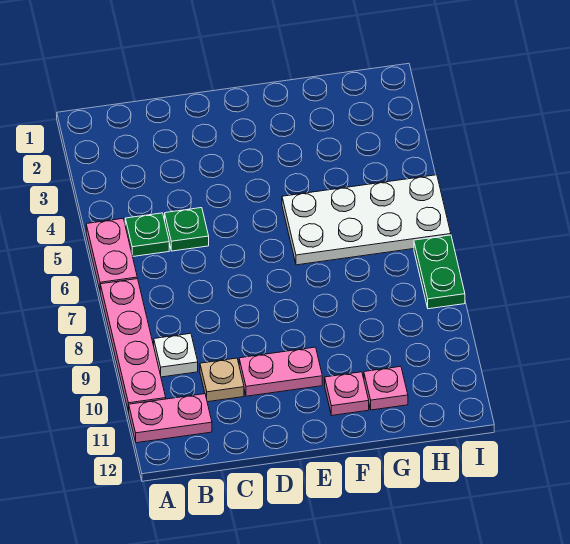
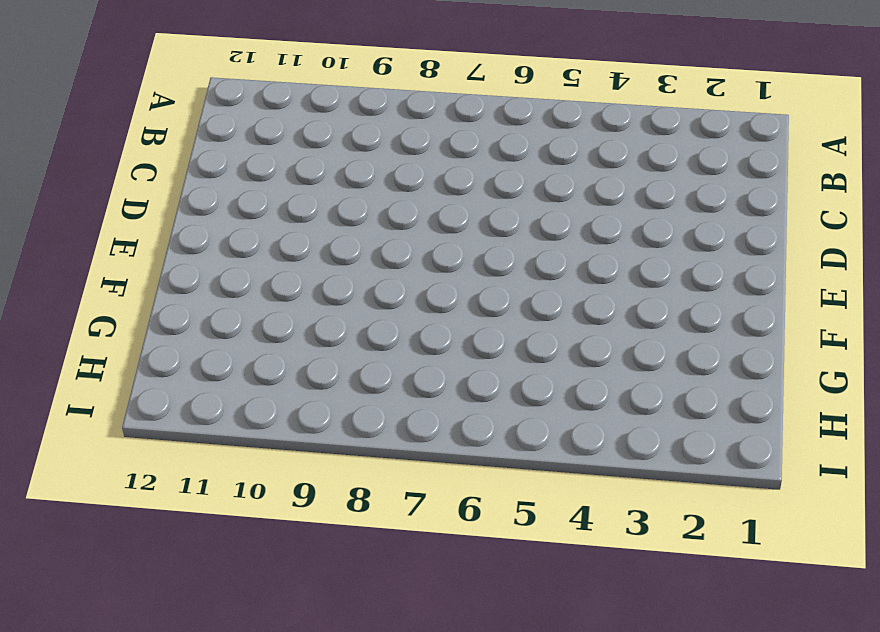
none -> pink plate A5:A6 level 1
none -> pink plate A7:A10 level 1
none -> pink plate A11:B11 level 1

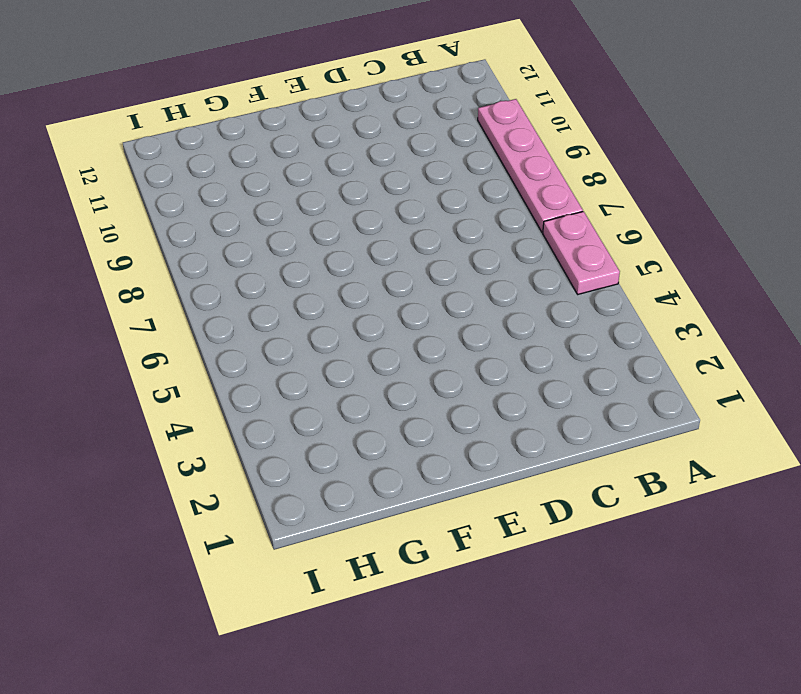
none -> pink plate A11:B11 level 1
none -> green plate B5 level 1
none -> white plate B9 level 1

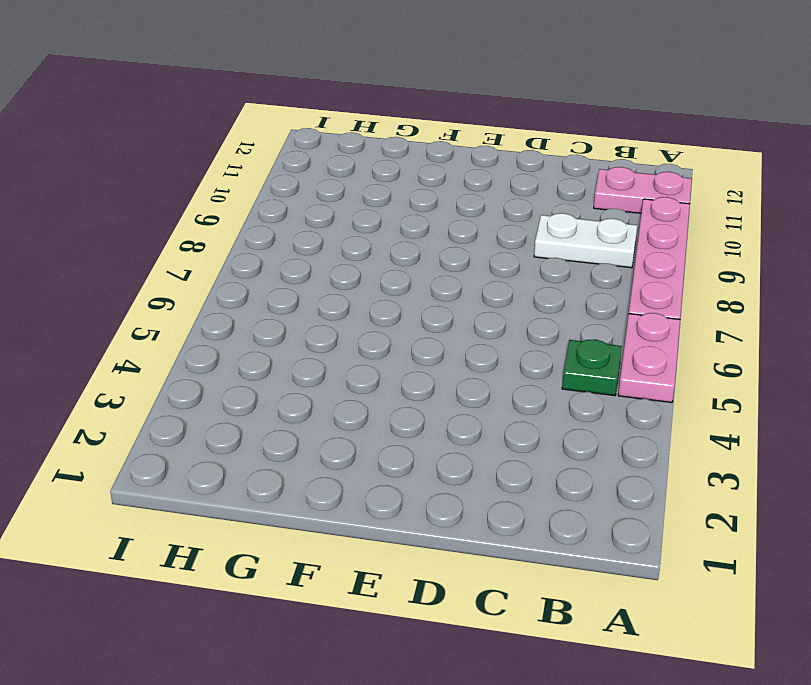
white plate B9:C9 level 1 -> white plate B9 level 1
none -> green plate C5 level 1
none -> tan plate C10 level 1
none -> pink plate D10:E10 level 1

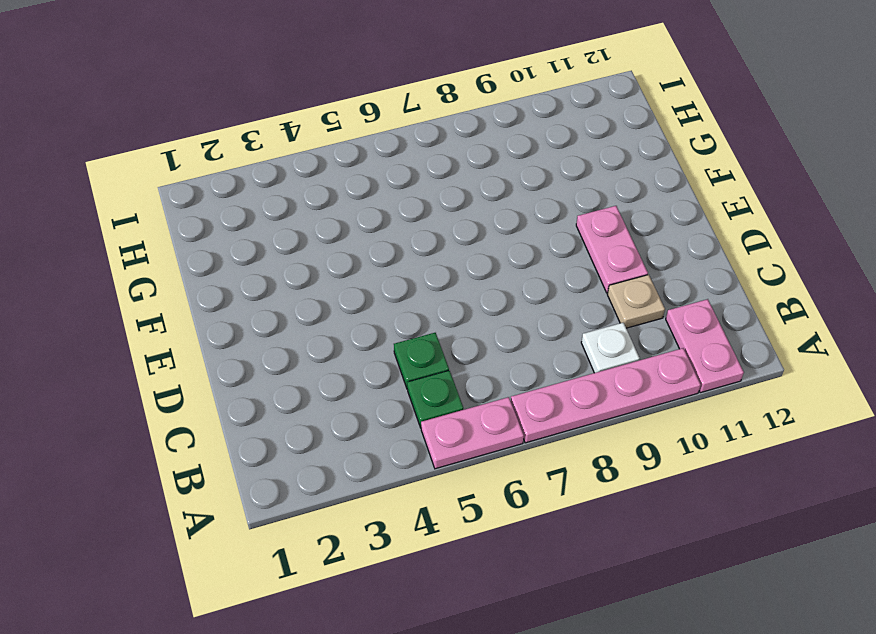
none -> white plate F5:I6 level 1
none -> pink plate F11 level 1
none -> pink plate G11 level 1

